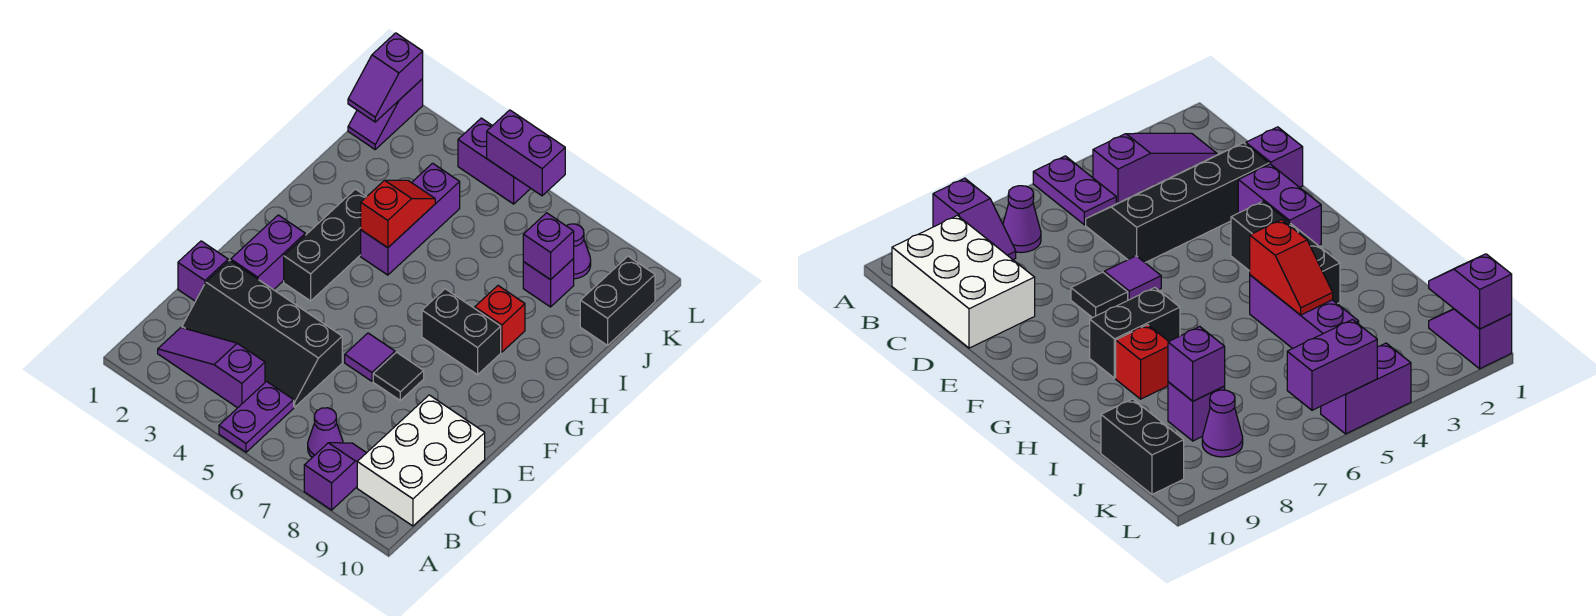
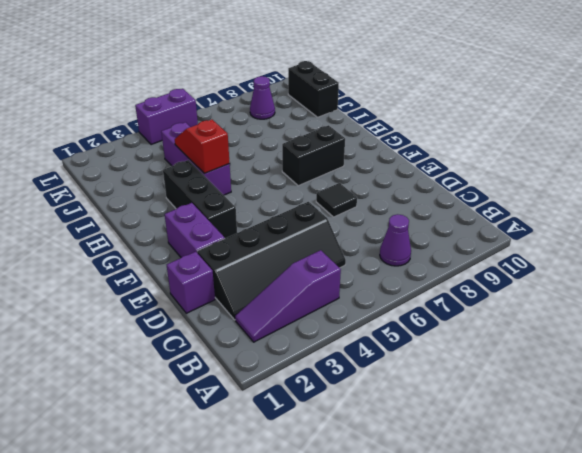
none -> purple plate A5:B5 level 1
none -> purple slope A8:B8 level 1 top A
none -> white brick B9:D10 level 1

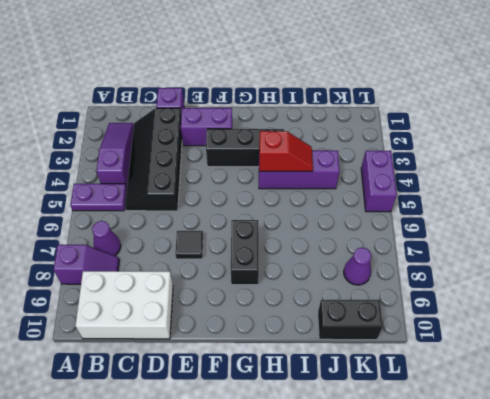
none -> purple tile E6 level 1
none -> red brick H8 level 1
none -> purple brick J8 level 1

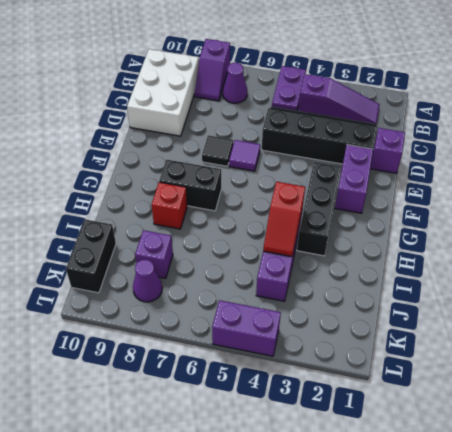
none -> purple slope K1:L1 level 1 top L
none -> purple brick J8 level 2
none -> purple slope K1:L1 level 2 top L

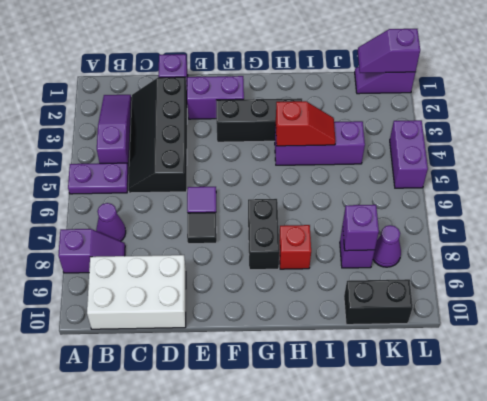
none -> purple brick L5:L6 level 2

